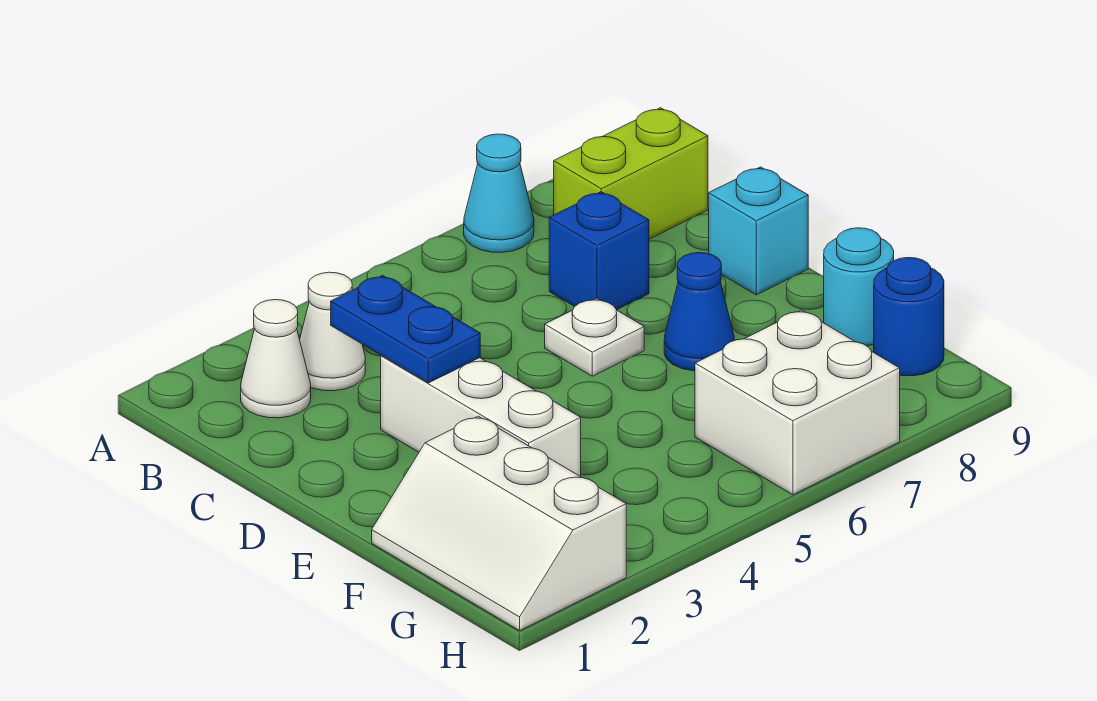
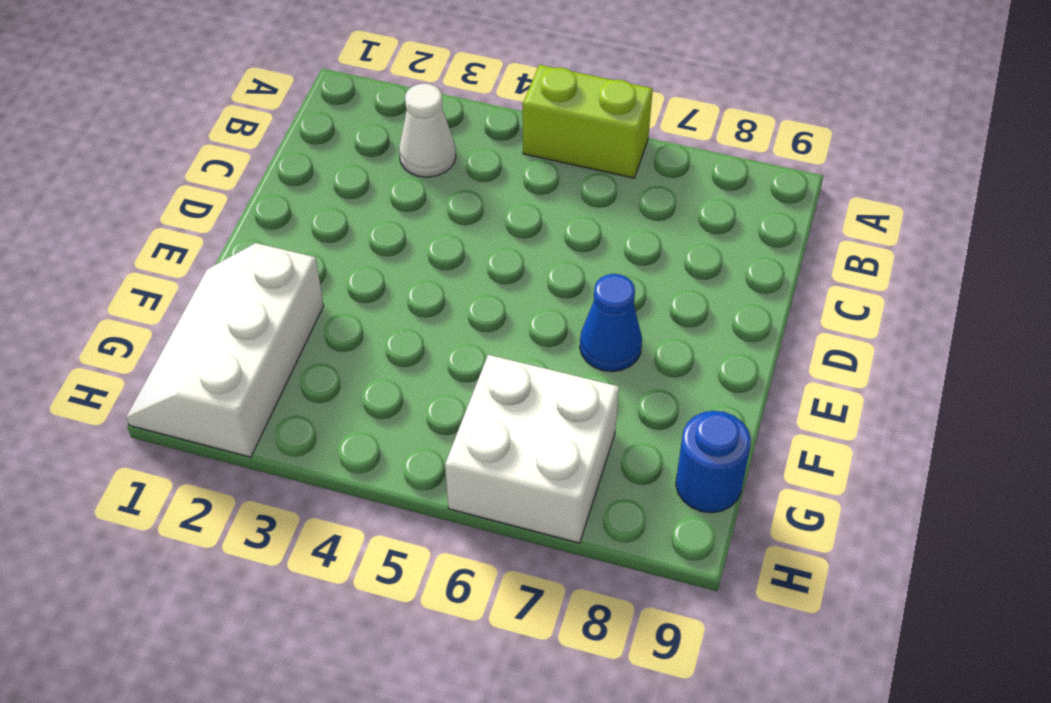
lime brick A5:A6 level 1 -> lime brick B8:B9 level 1
none -> cyan cone A7 level 1
none -> white cone B2 level 1
none -> blue brick C7 level 1

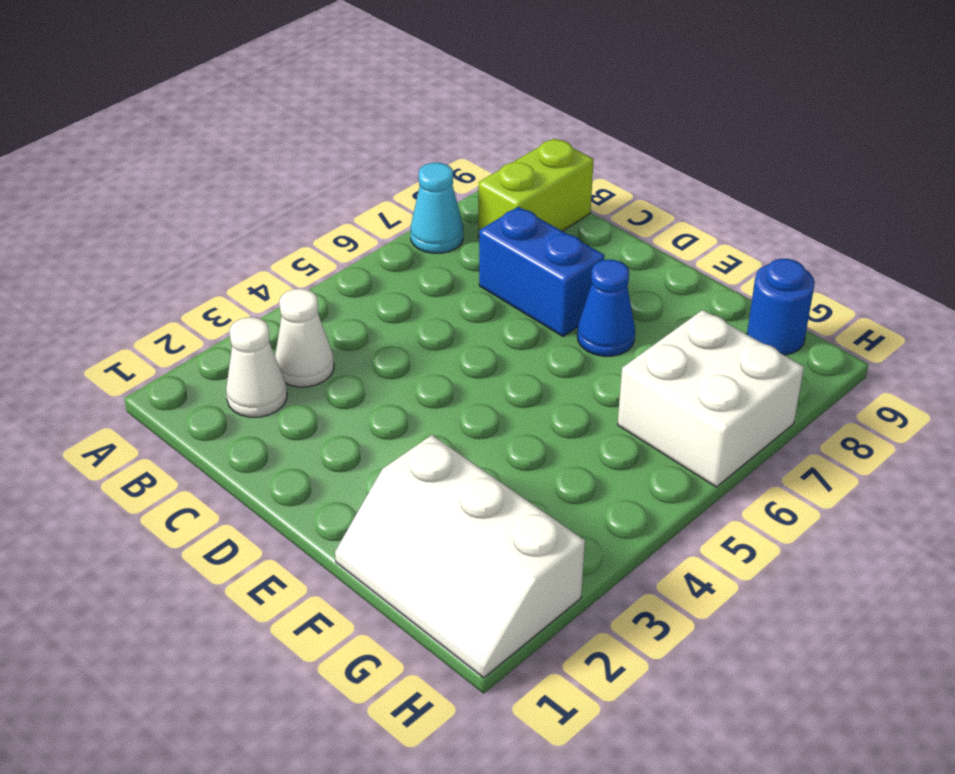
blue brick C7:D7 level 1 -> blue brick C7 level 1
none -> white brick D3:F3 level 1
none -> white plate D6 level 1
none -> cyan brick D9 level 1

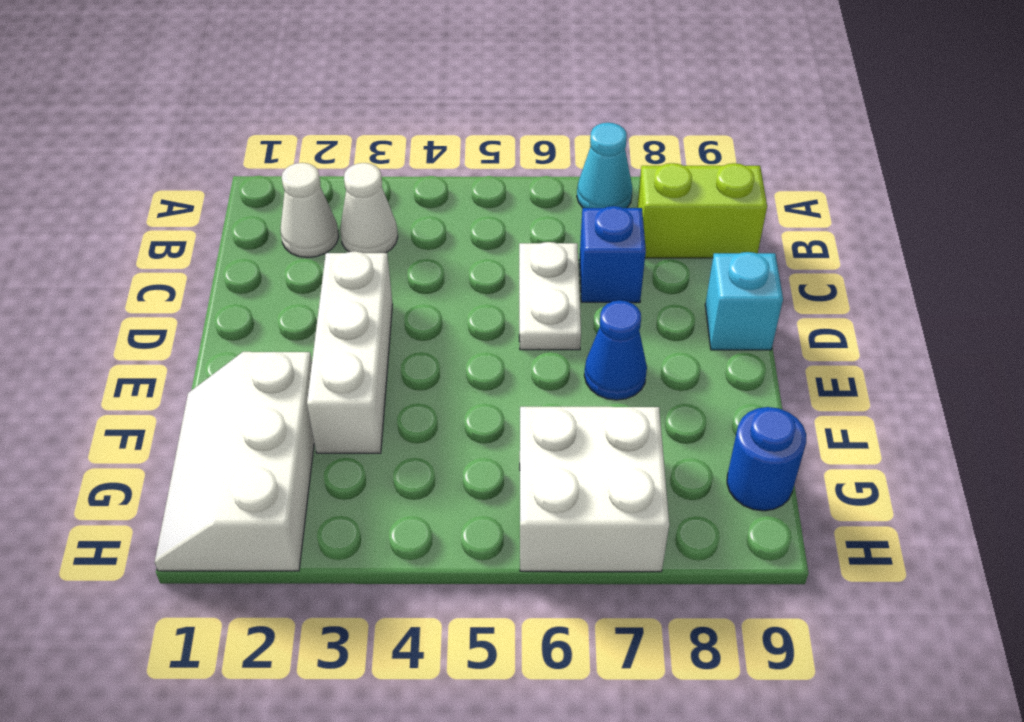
white plate C6:D6 level 1 -> white plate D6 level 1
none -> cyan round brick F9 level 1
none -> blue plate C3:D3 level 2

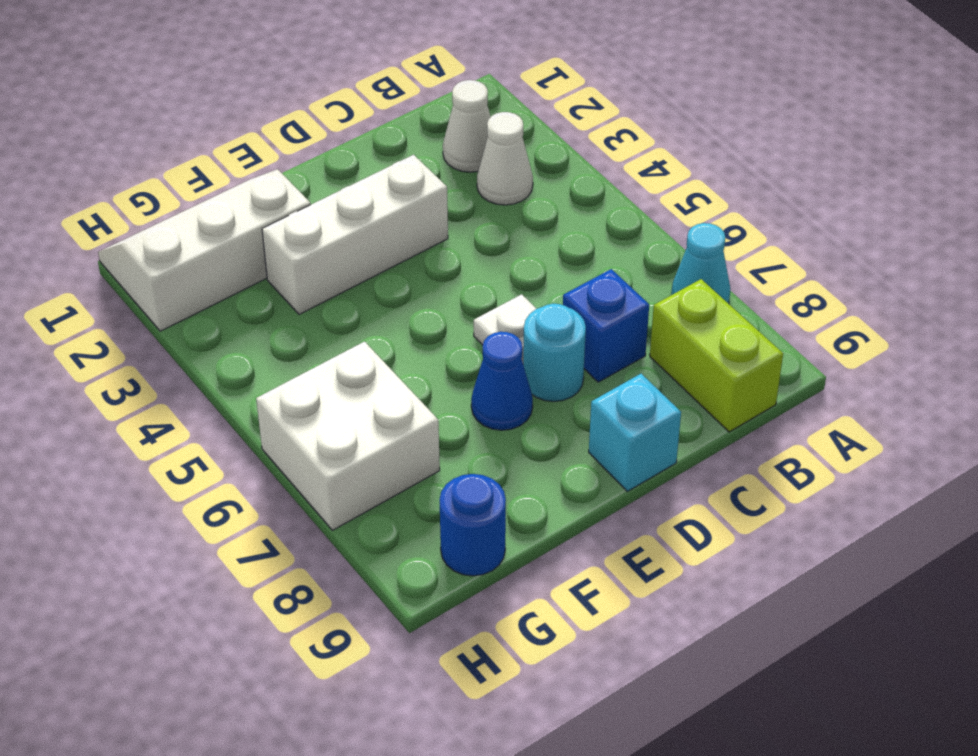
cyan round brick D7 level 1 -> cyan round brick F9 level 1
none -> blue plate C3:D3 level 2

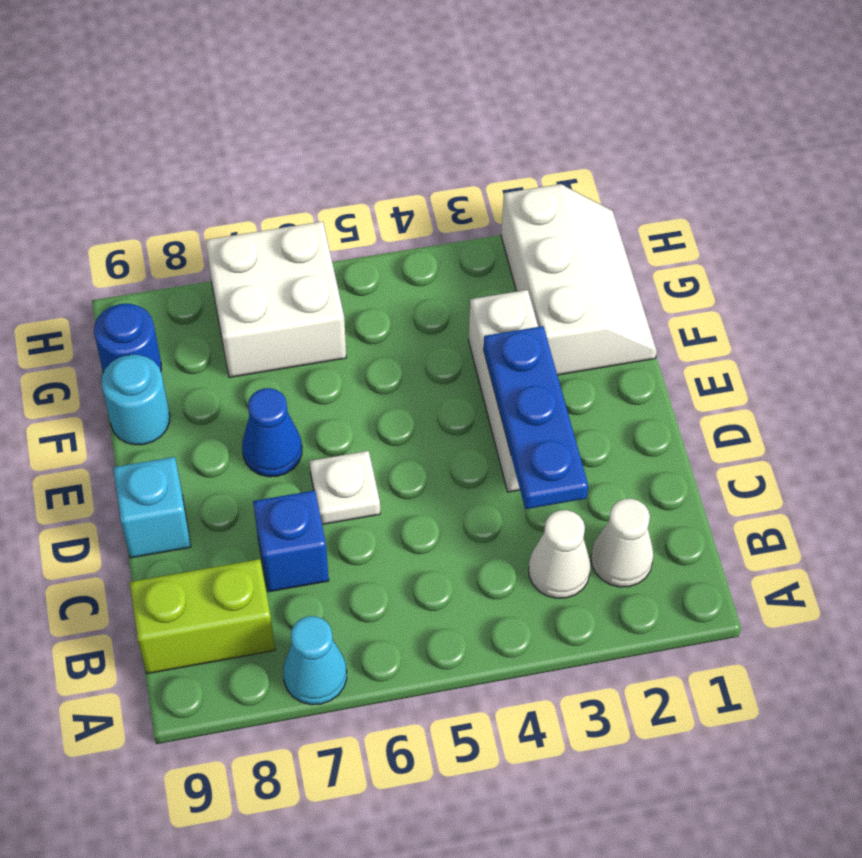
blue plate C3:E3 level 2 -> blue plate C3:D3 level 2

